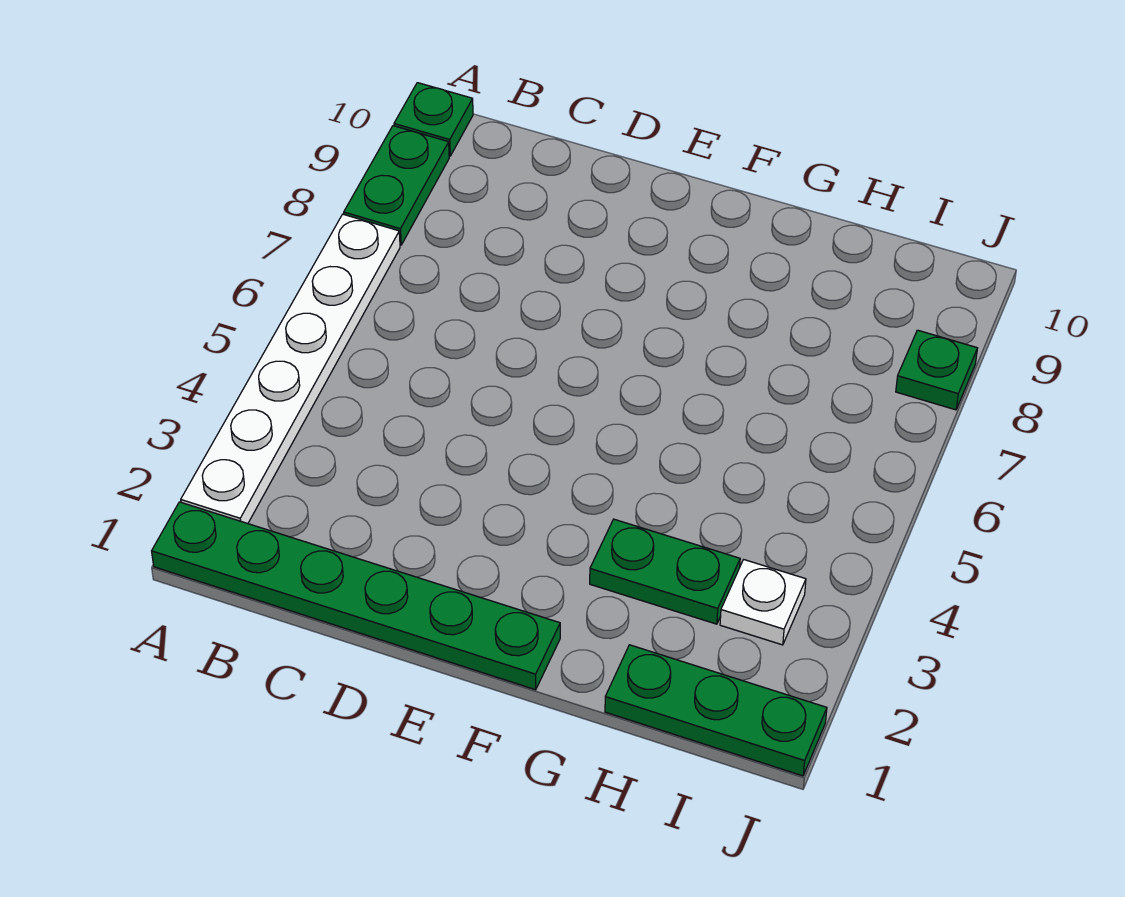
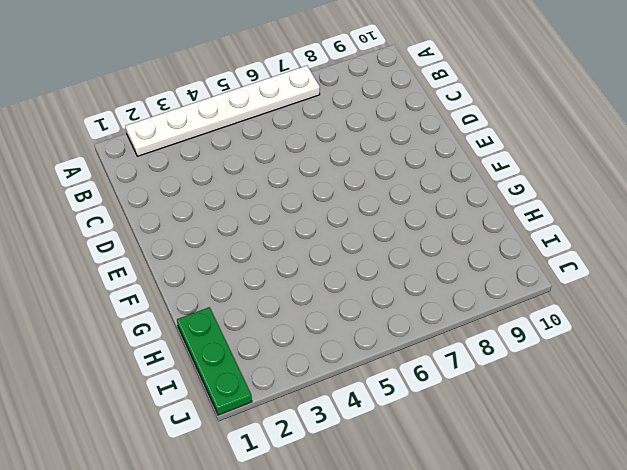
none -> green plate A1:F1 level 1
none -> green plate A8:A9 level 1

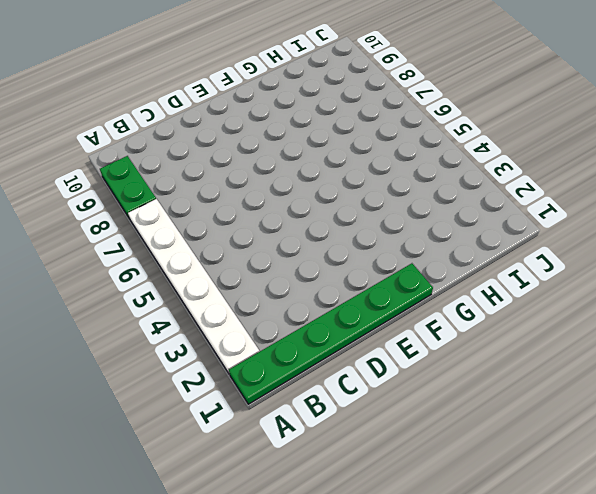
none -> green plate A10 level 1
none -> green plate G3:H3 level 1

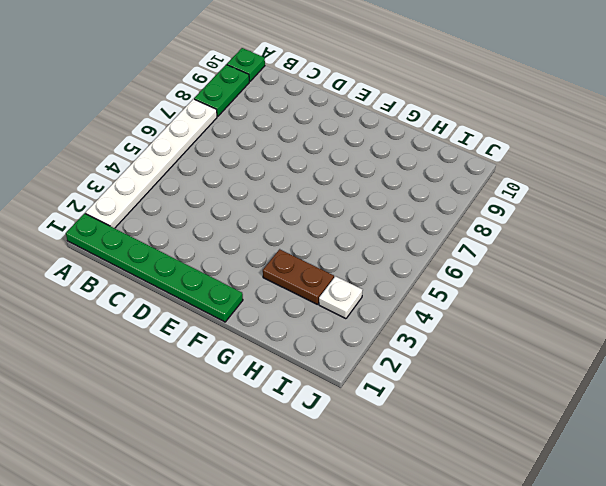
brown plate G3:H3 level 1 -> green plate G3:H3 level 1
none -> green plate H1:J1 level 1
none -> green plate J8 level 1

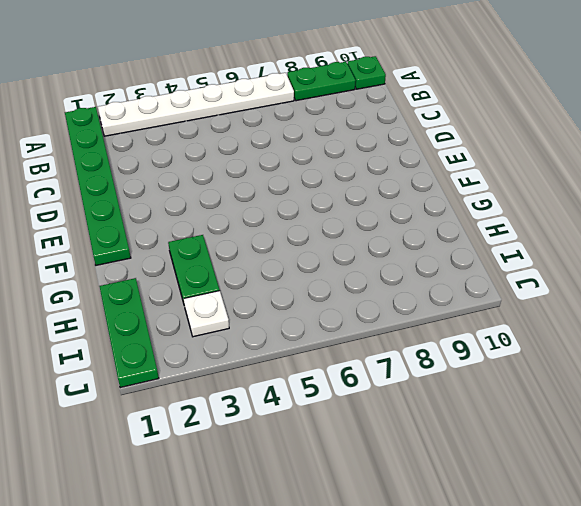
none -> green plate J8 level 1

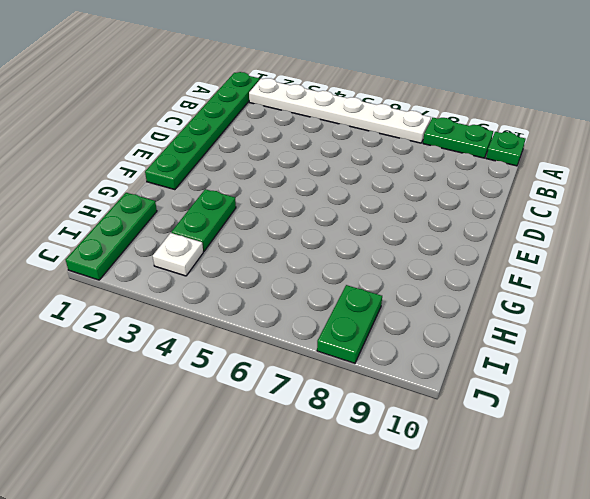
green plate I8:J8 level 1 -> green plate J8 level 1

